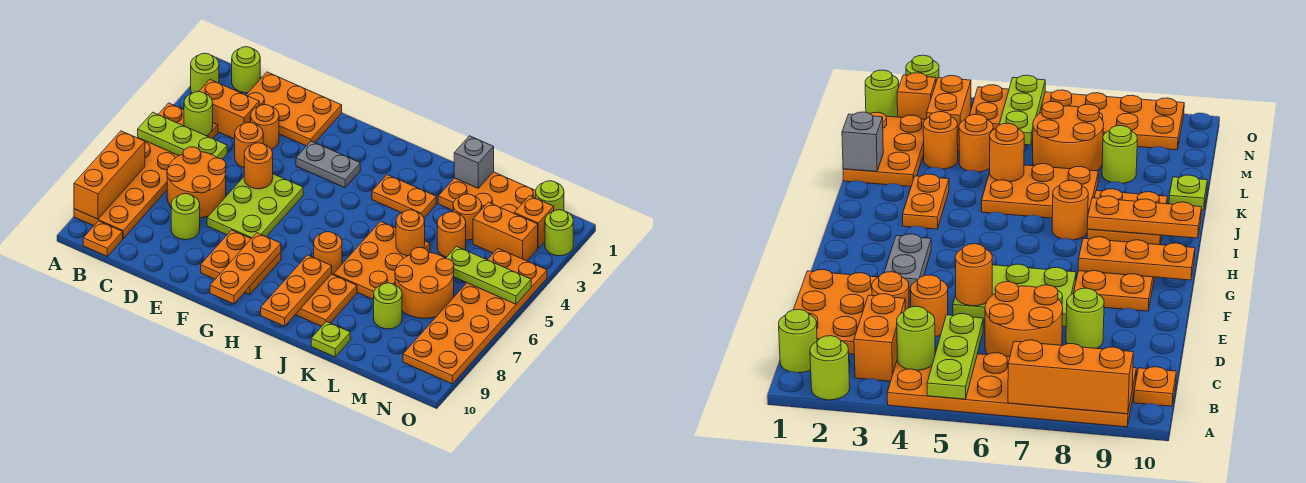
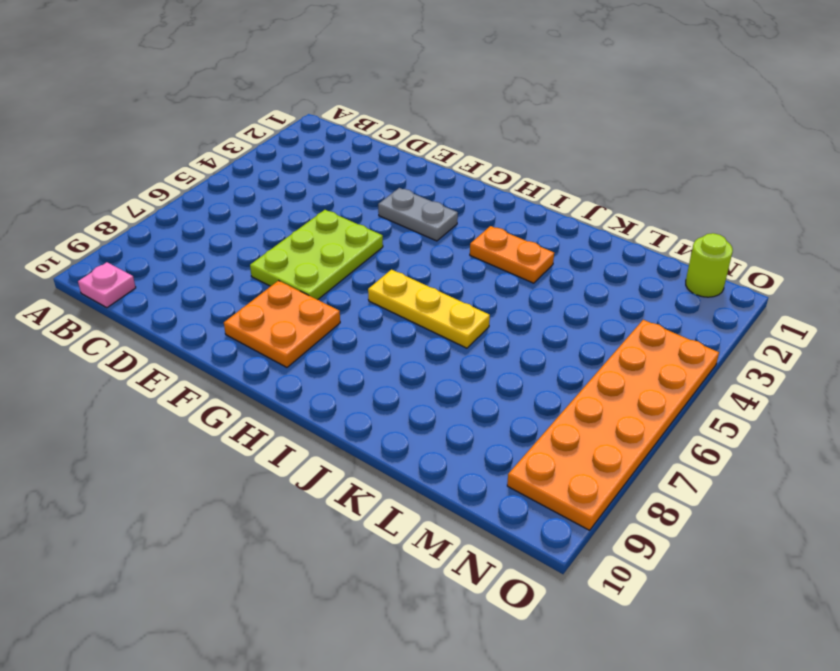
pink plate B10 level 1 -> orange plate B10 level 1
yellow plate H6:J6 level 1 -> orange plate J5:K7 level 1
none -> lime round brick A2 level 1
none -> orange plate A4:B9 level 1
none -> lime round brick B1 level 1
none -> orange brick B3:C3 level 1

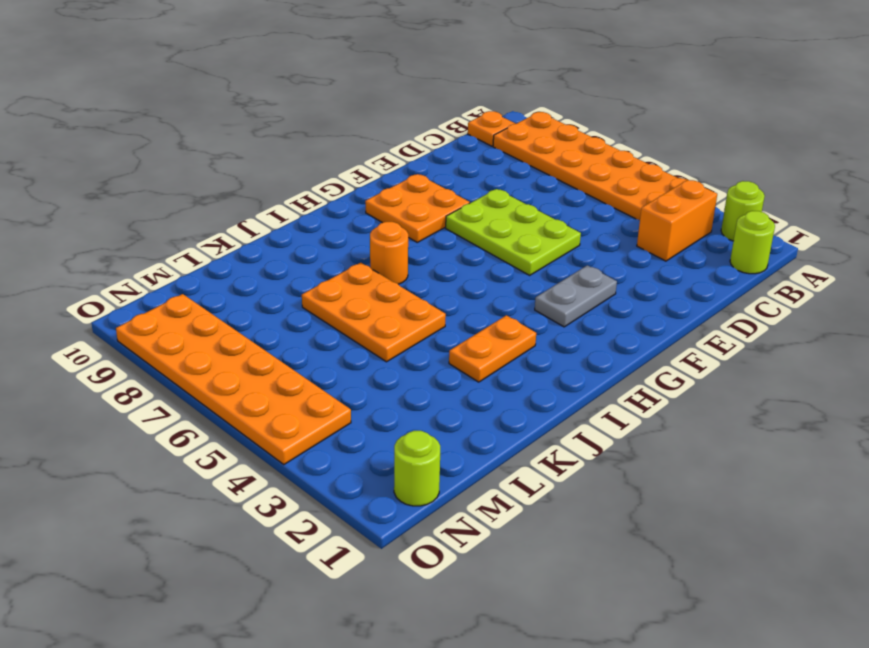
none -> orange plate C1:E2 level 1
none -> orange round brick C6:D7 level 1
none -> orange round brick D3 level 1
none -> orange round brick D4 level 1

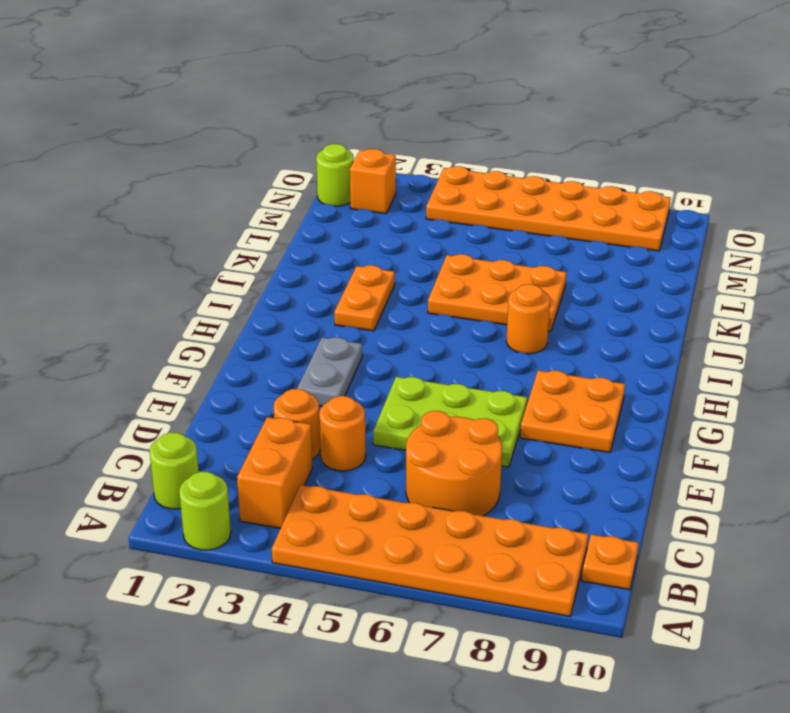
none -> orange plate C1:E2 level 1
none -> lime round brick D8 level 1
none -> orange plate I8:J9 level 1
none -> orange plate K1:M2 level 1

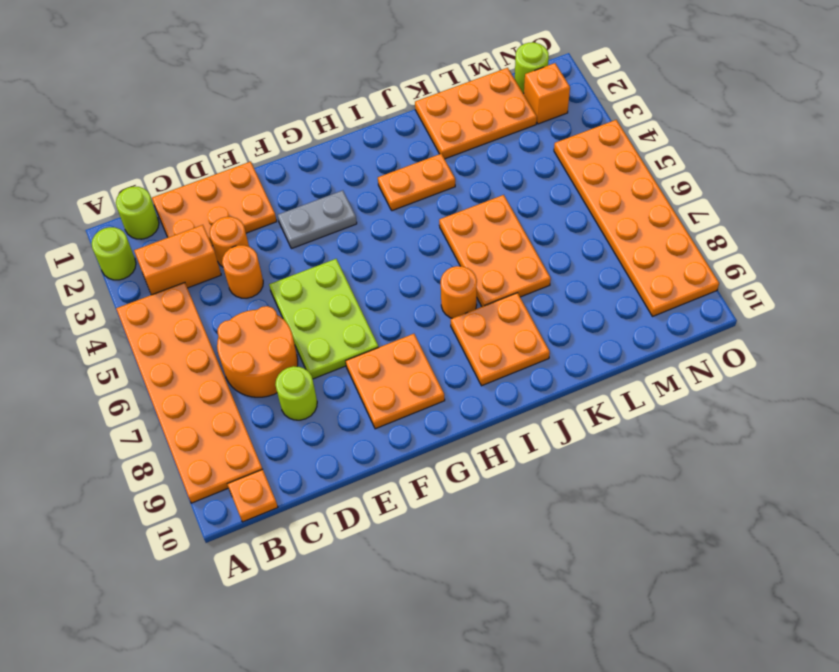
none -> lime plate K10 level 1
none -> orange round brick L3 level 1
none -> orange round brick L4 level 1
none -> orange round brick L6:M7 level 1

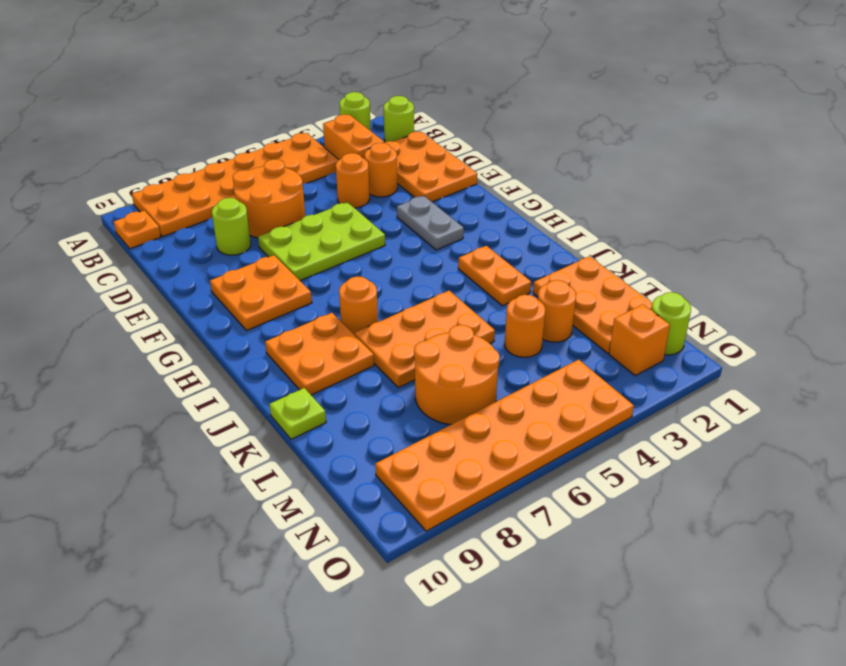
none -> lime round brick L8 level 1
none -> orange brick M3:N3 level 1
none -> lime round brick O2 level 1
none -> lime plate A5:C5 level 2

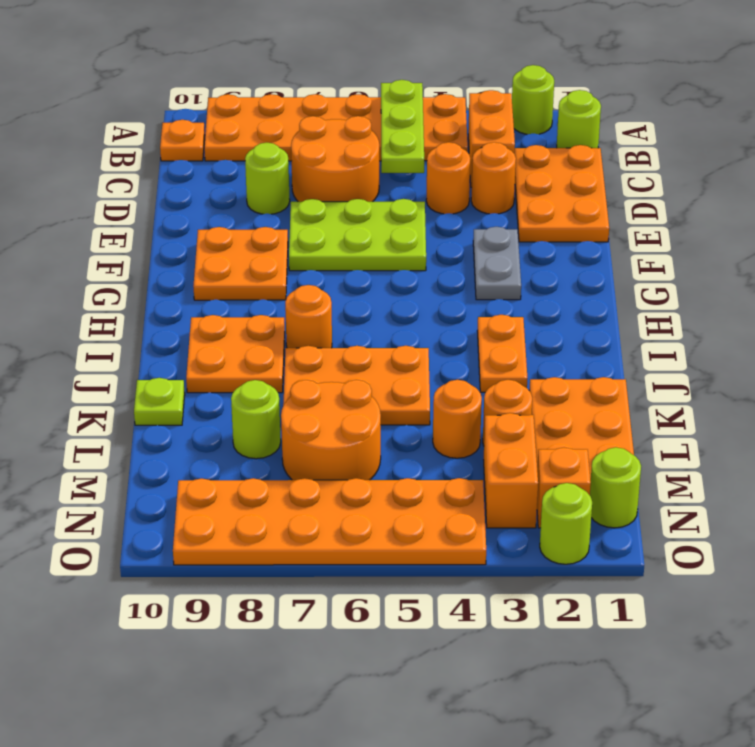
none -> orange brick A7:A9 level 2
none -> lime round brick B4 level 2
none -> orange round brick E5 level 2
none -> orange plate G8:G10 level 2

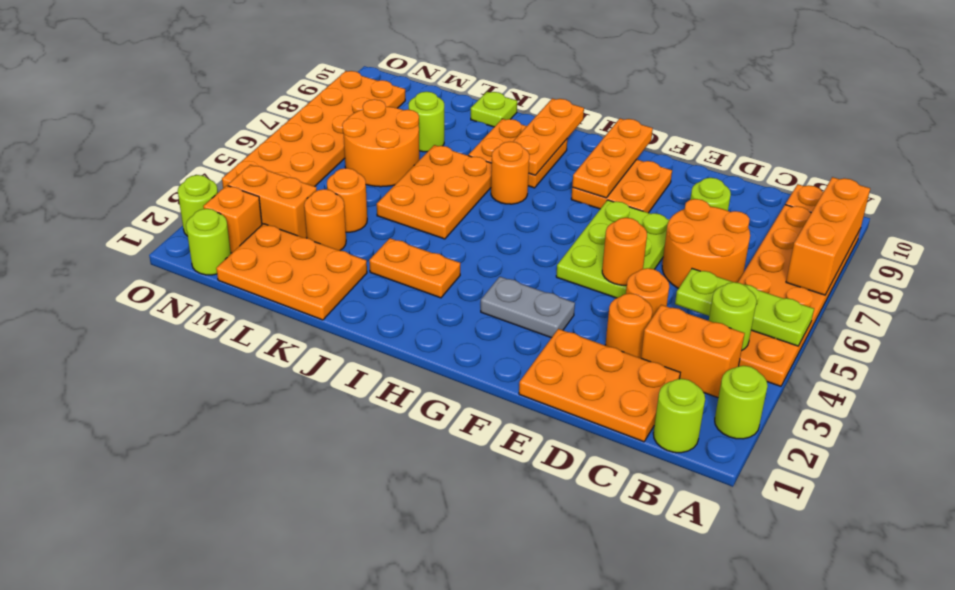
none -> grey brick K1 level 2
none -> orange round brick K5 level 2
none -> lime plate M5:O5 level 2

